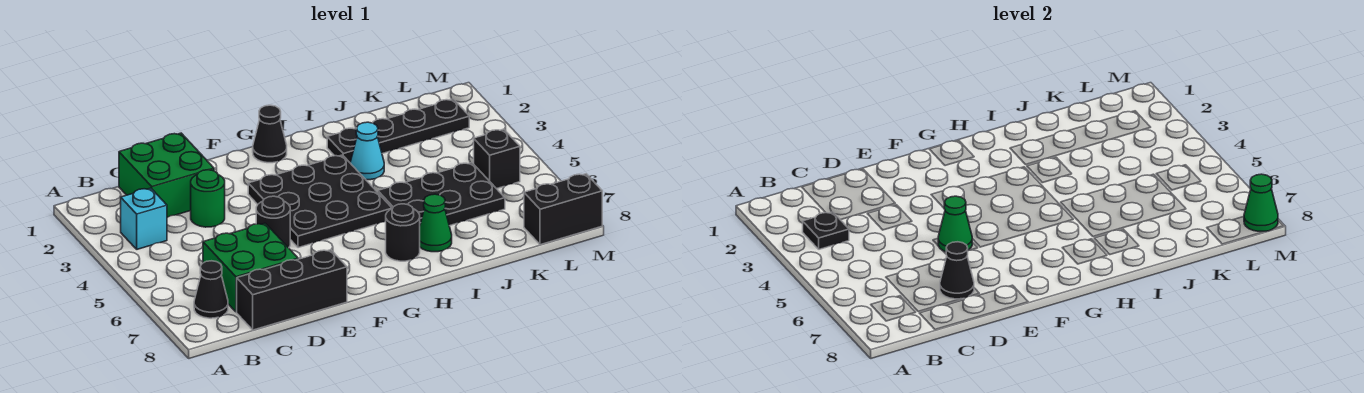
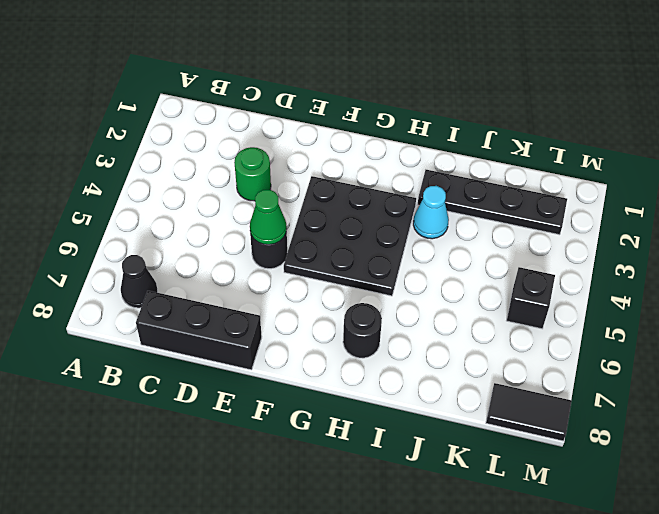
black tile L8:M8 level 1 -> black brick L8:M8 level 1
none -> cyan brick B3 level 1
none -> green brick C1:D2 level 1
none -> green brick C6:D7 level 1

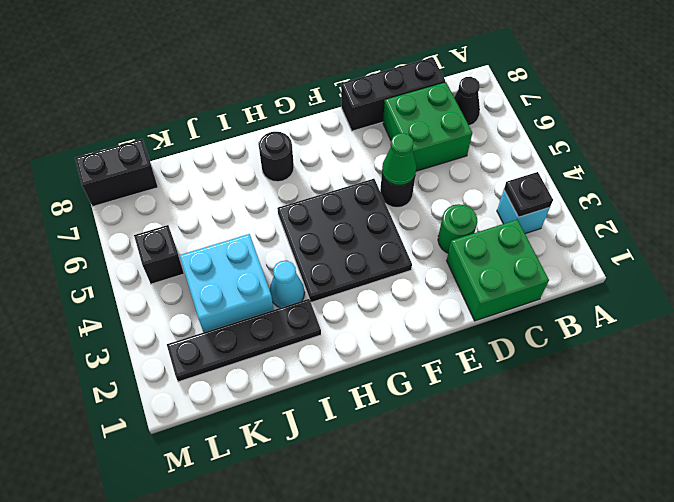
cyan brick J3:K4 level 1 -> none
none -> black cone G1 level 1
none -> black plate I5:K6 level 1
none -> green cone I7 level 1

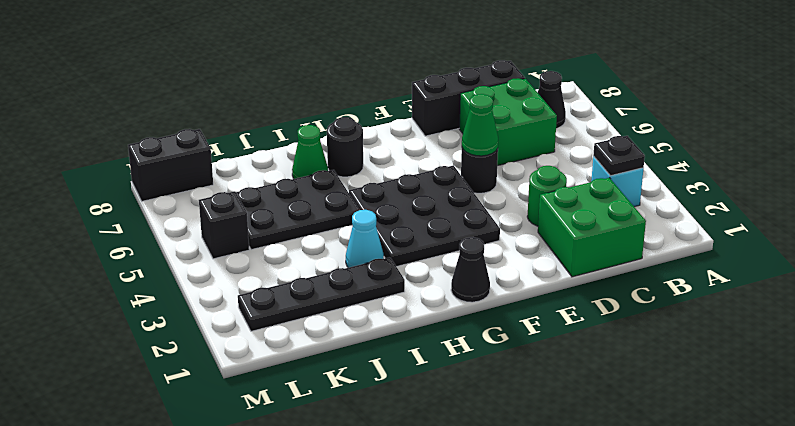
none -> black cone D7 level 2
none -> green cone M8 level 2

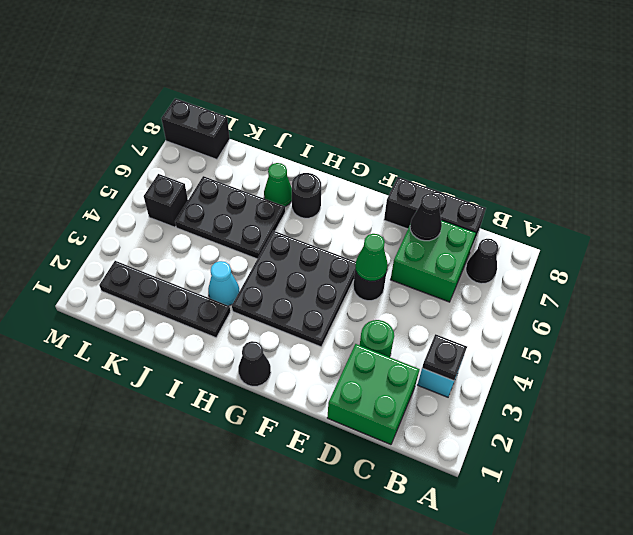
none -> green cone M8 level 2

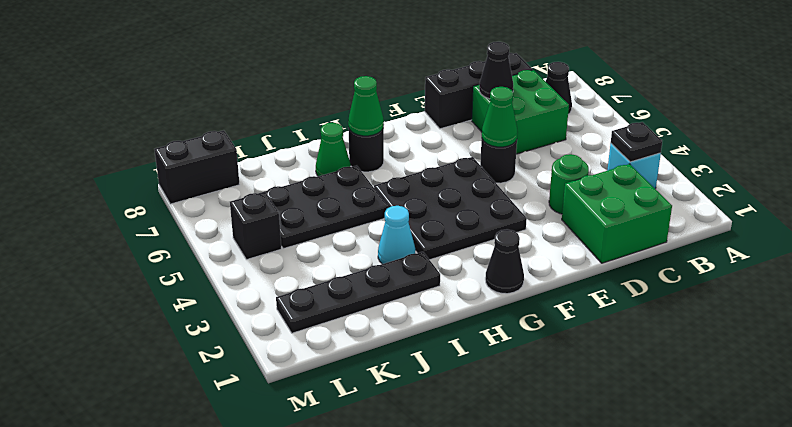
green cone H7 level 2 -> green cone M8 level 2

